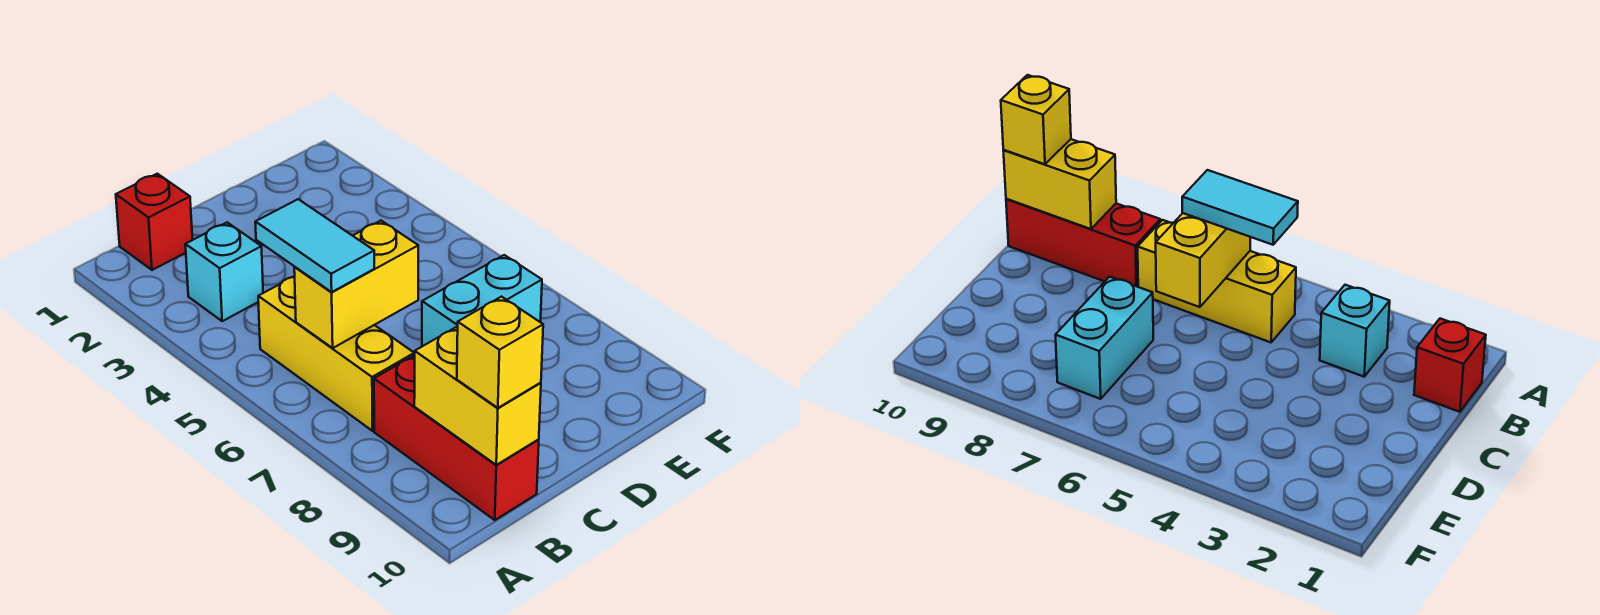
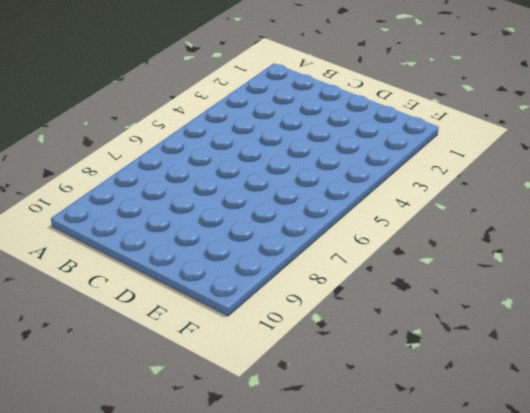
none -> red brick B1 level 1
none -> cyan brick B3 level 1

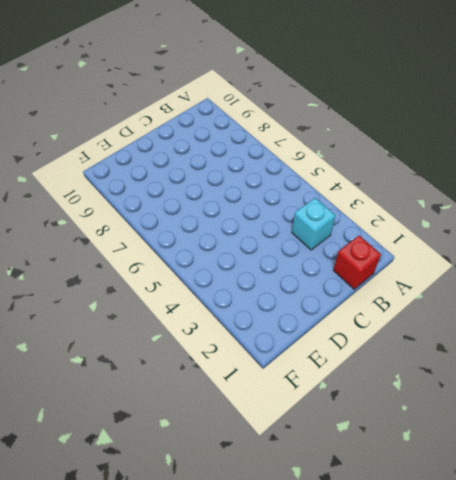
none -> yellow brick B5:B7 level 1
none -> red brick B8:B10 level 1

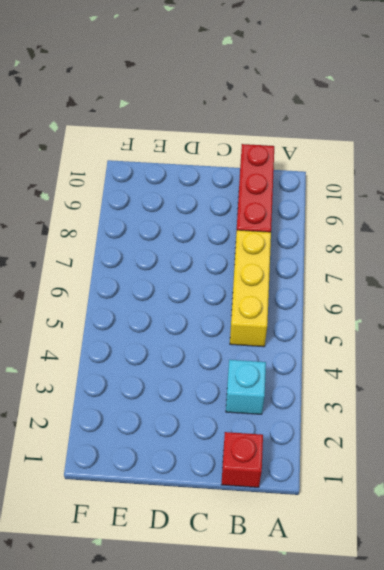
none -> cyan brick D7:E7 level 1
none -> yellow brick B6:C6 level 2

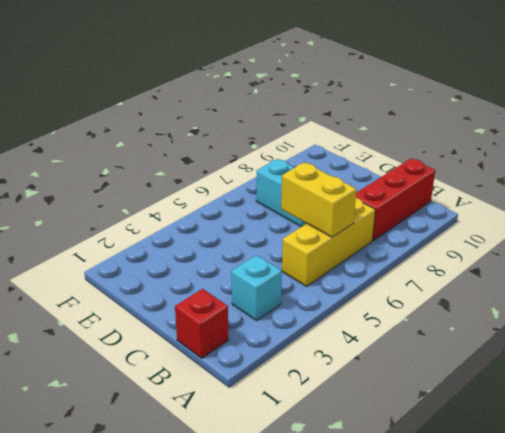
none -> yellow brick B9:B10 level 2
none -> cyan tile B5:B6 level 3

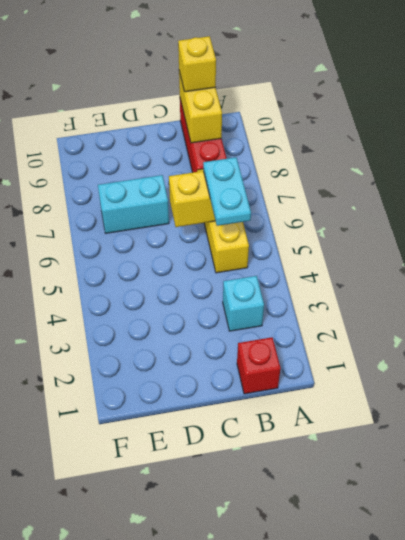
cyan plate B5:B6 level 3 -> cyan tile B5:B6 level 3

